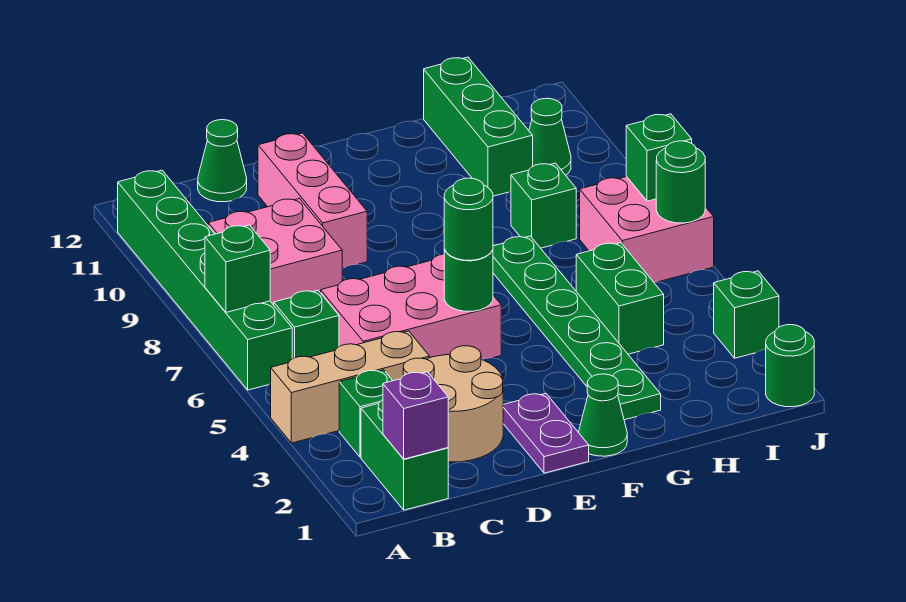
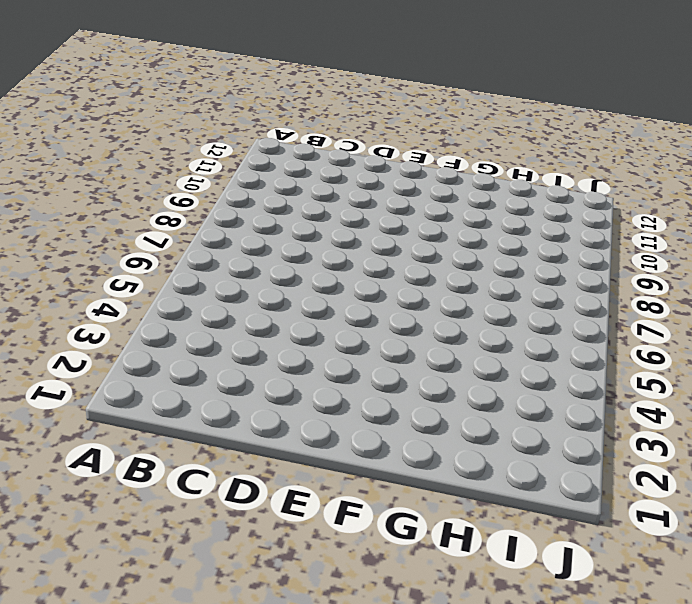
none -> tan brick A4:C4 level 1
none -> green brick A6:A11 level 1
none -> green brick B1:B2 level 1

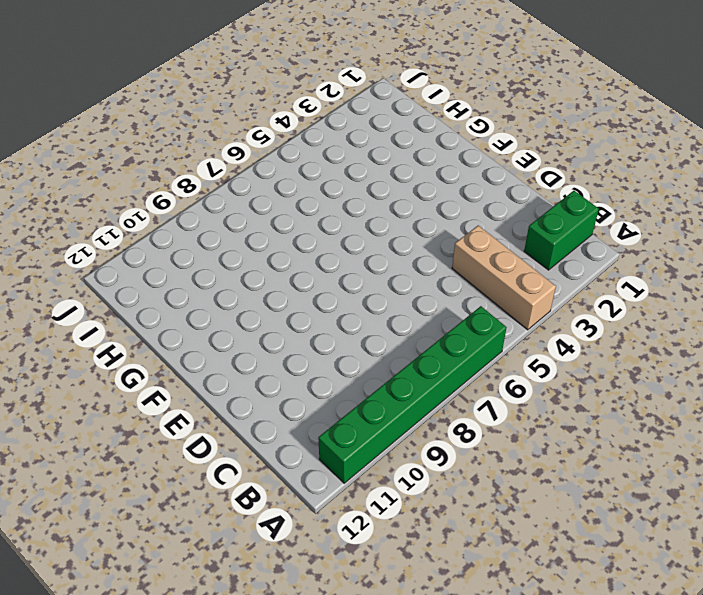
none -> green brick B3 level 1
none -> green brick B6 level 1
none -> pink brick B8:C9 level 1

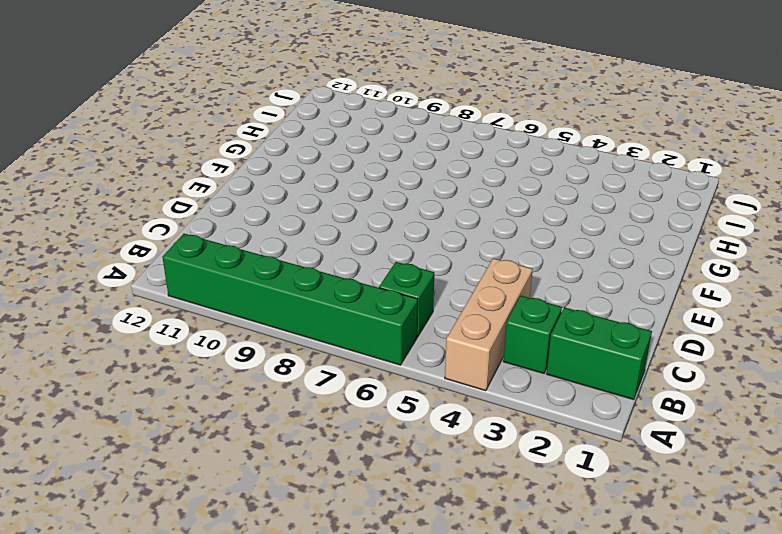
none -> pink brick B8:C9 level 1
none -> tan round brick C2:D3 level 1
none -> pink brick C5:E6 level 1

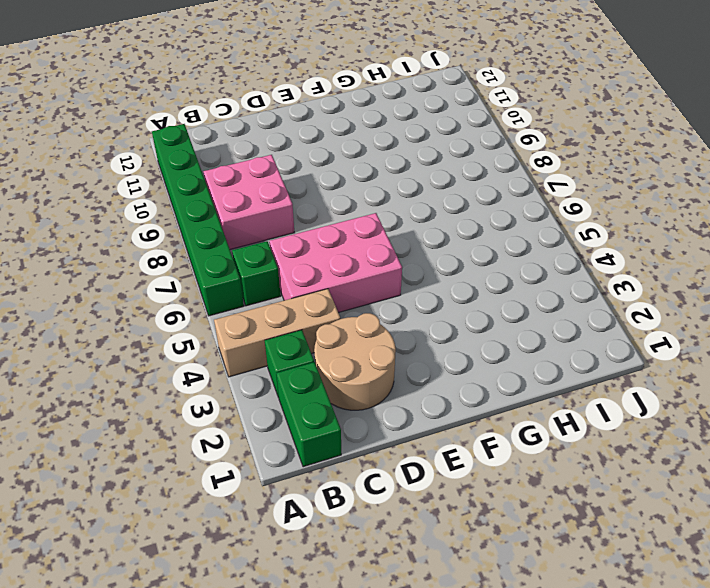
none -> green cone C12 level 1
none -> pink brick D9:D11 level 1
none -> purple plate E1:E2 level 1

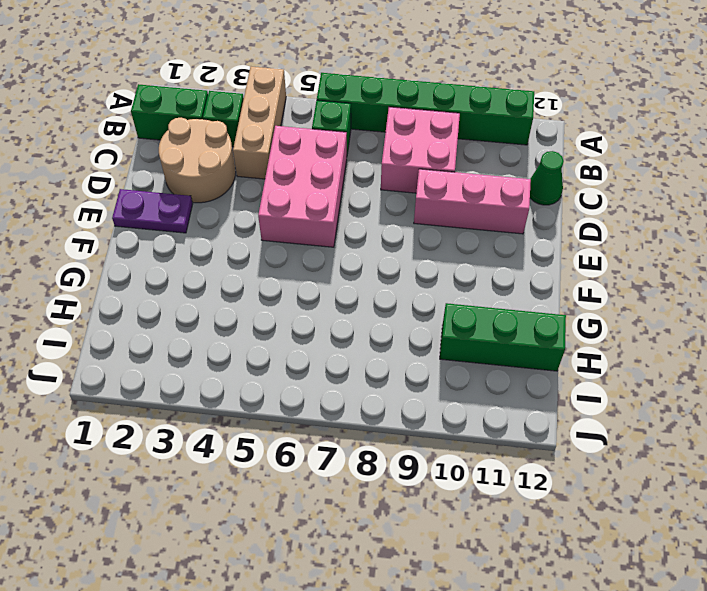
none -> green cone F1 level 1
none -> green plate G2:G7 level 1
none -> green brick H4:H5 level 1

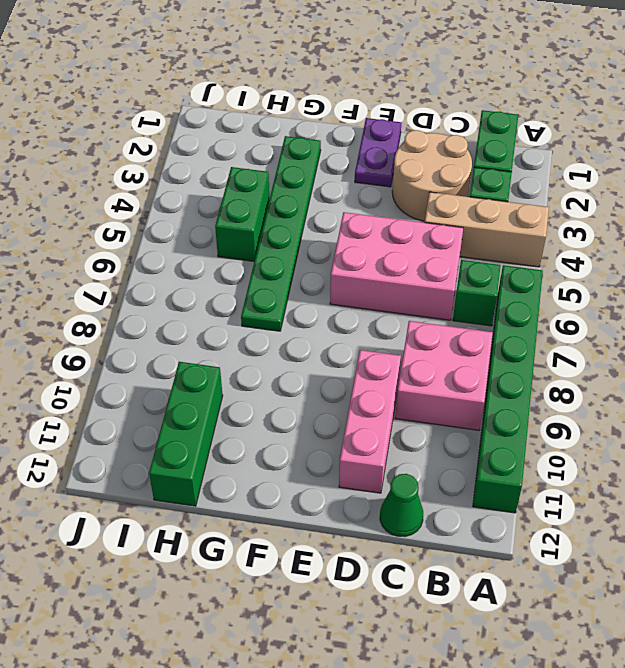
none -> green cone F1 level 1
none -> green brick H8 level 1
none -> pink brick I6:J7 level 1

